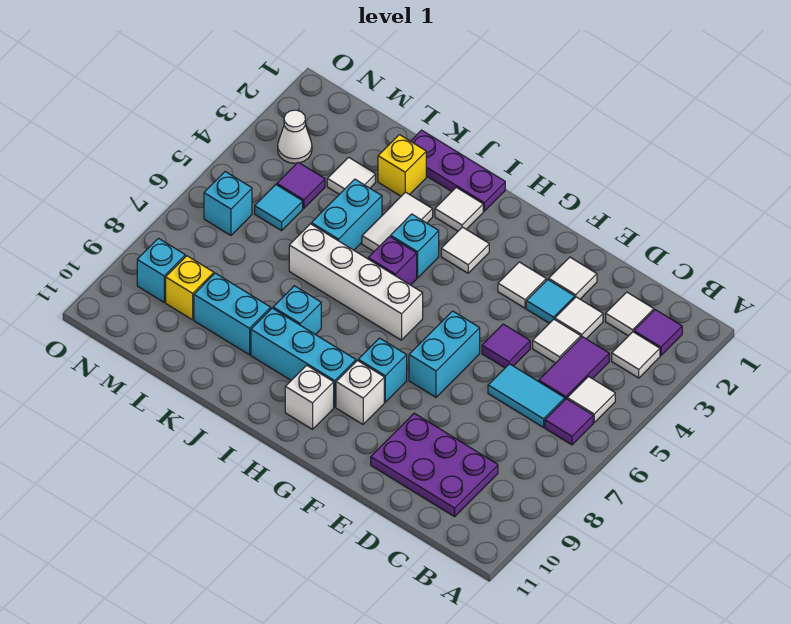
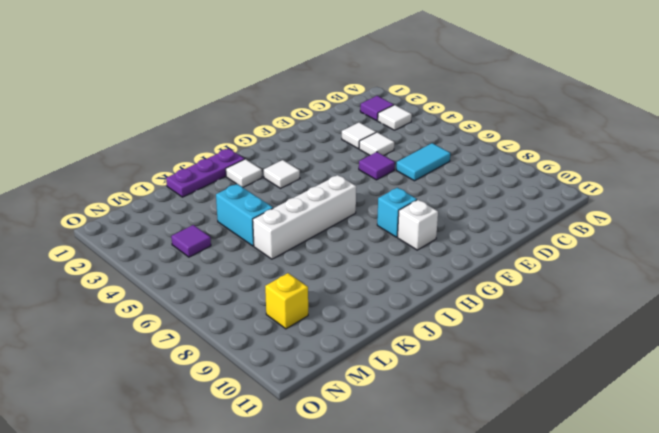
none -> white tile B5 level 1
none -> purple tile B6 level 1
none -> white tile C2 level 1
none -> purple tile C4:C5 level 1

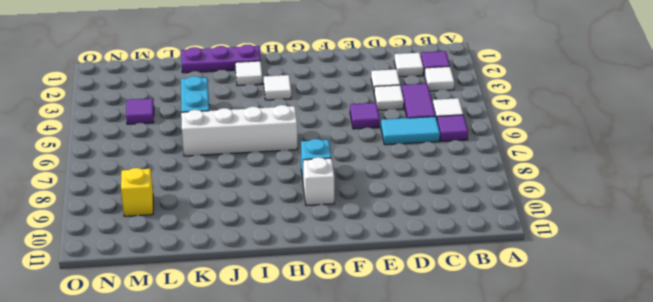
none -> purple plate C9:E10 level 1
none -> white tile E2 level 1
none -> cyan tile E3 level 1
none -> white tile F3 level 1

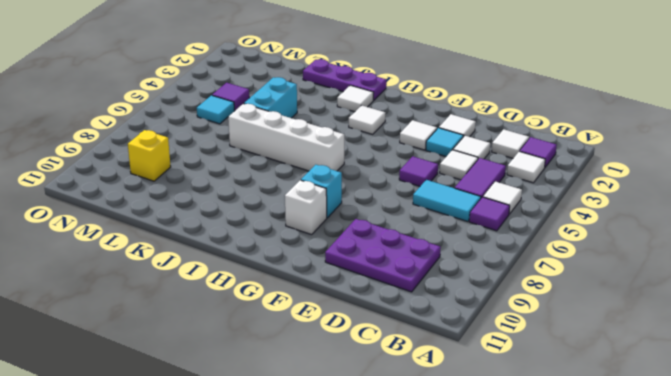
none -> cyan brick F6:F7 level 1
none -> cyan brick H9:J9 level 1
none -> white brick H10 level 1
none -> cyan brick I4 level 1

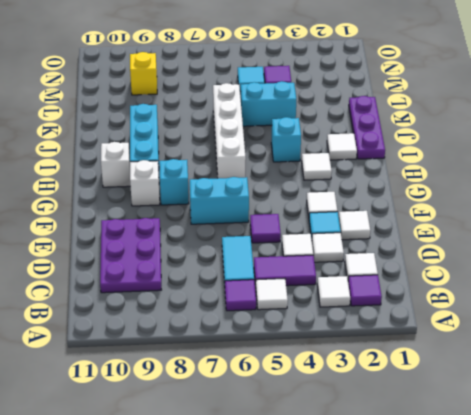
none -> purple brick I5 level 1
none -> white tile J3:J4 level 1
none -> cyan brick J8 level 1
none -> yellow brick K2 level 1

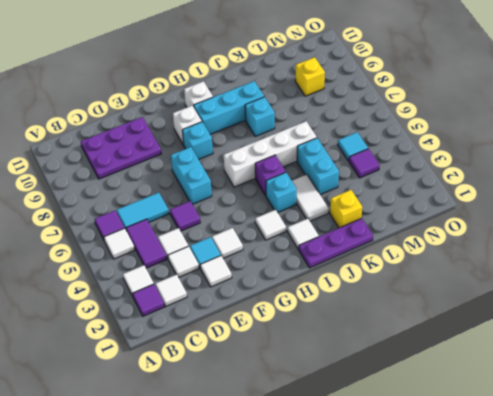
none -> cyan brick K9:L9 level 1
none -> white tile L3 level 1
none -> white cone N3 level 1
none -> cyan brick N6 level 1

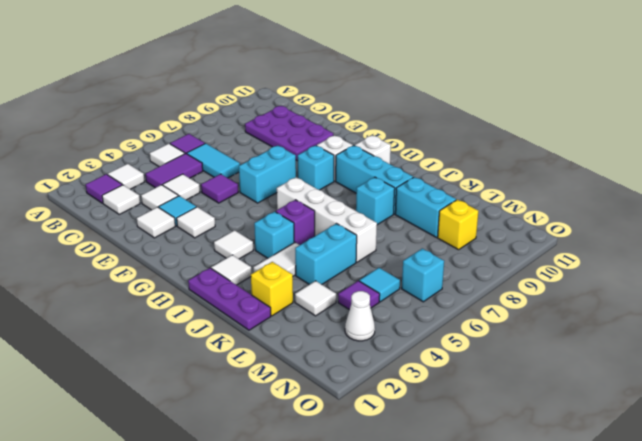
none -> cyan brick N9 level 1

